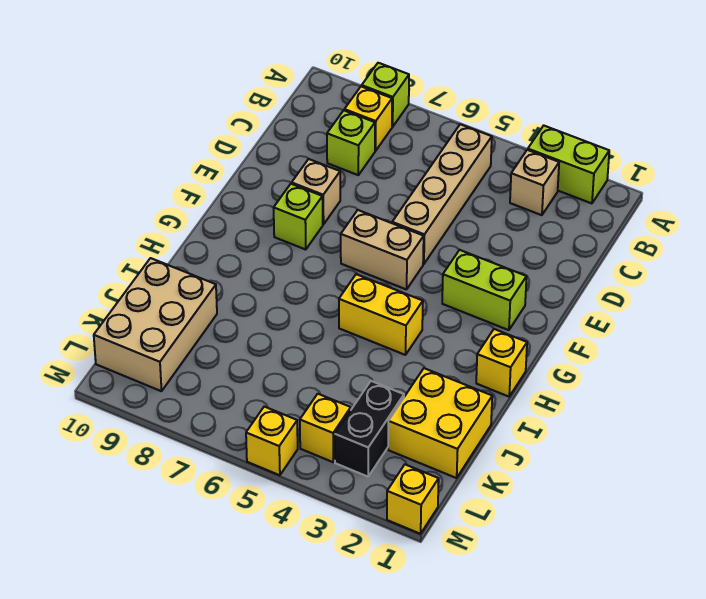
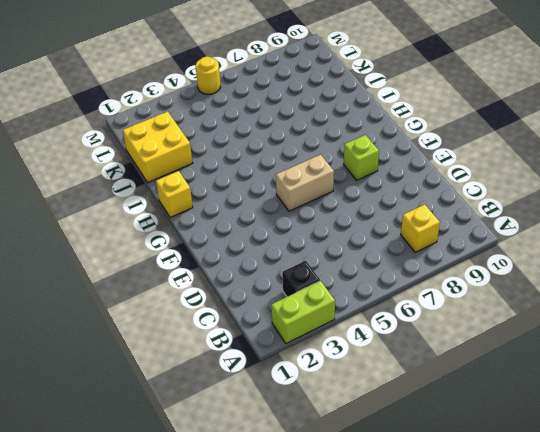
black brick B3 level 1 -> tan brick B3 level 1
yellow round brick M5 level 1 -> yellow brick M5 level 1
none -> lime brick A8 level 1
none -> tan brick B5:E5 level 1
none -> lime brick C8 level 1

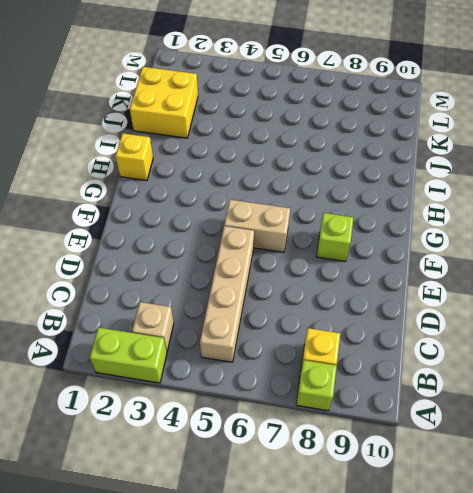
none -> lime brick C8 level 1
none -> tan brick E8 level 1
none -> lime brick F2:F3 level 1

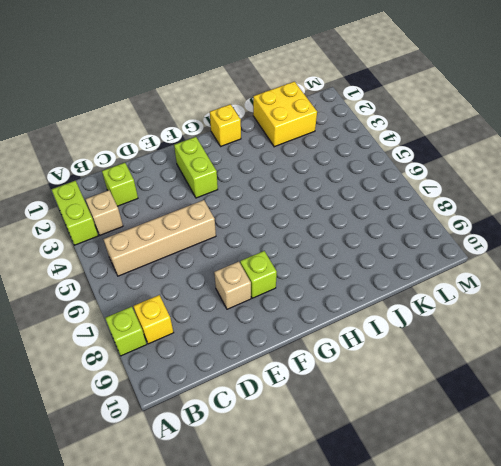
lime brick C2 level 1 -> lime brick C8 level 1
none -> tan brick F5:F6 level 1
none -> yellow brick H4:H5 level 1
none -> tan brick J9:L10 level 1

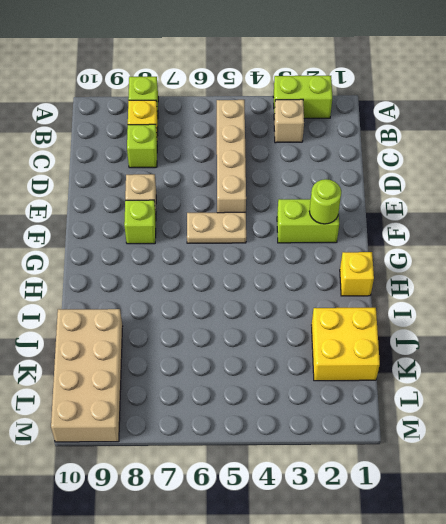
lime round brick F2 level 2 -> none
tan plate F5:F6 level 1 -> tan brick F5:F6 level 1
tan brick J9:M10 level 1 -> tan brick J9:L10 level 1
none -> yellow brick H4:H5 level 1
none -> black brick K3:L3 level 1
none -> yellow brick L4 level 1

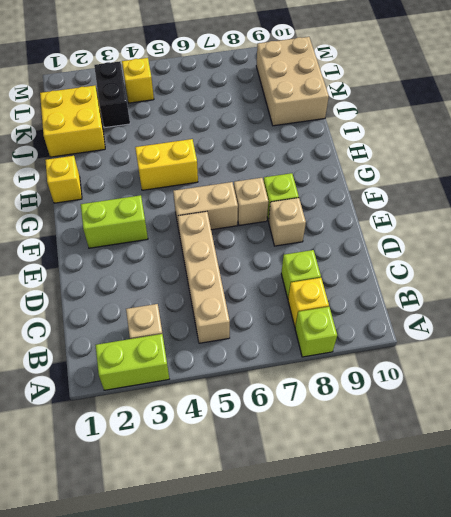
tan brick F7 level 1 -> none
none -> yellow brick M1 level 1
none -> yellow brick M5 level 1

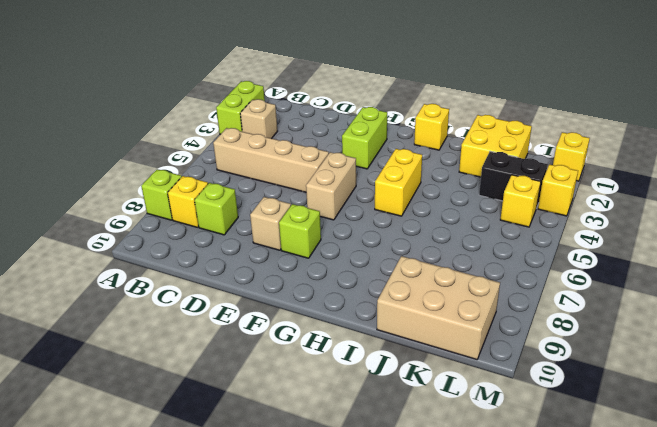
yellow brick M3 level 1 -> yellow brick M5 level 1

